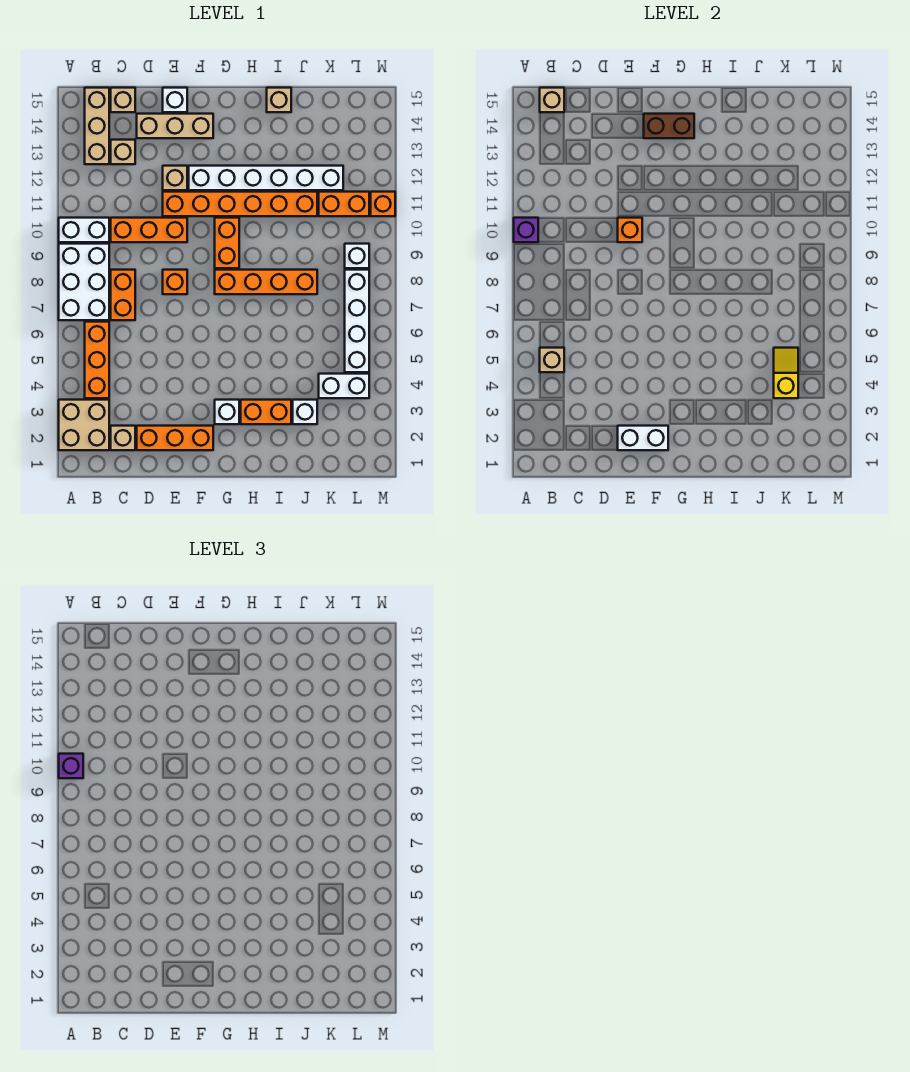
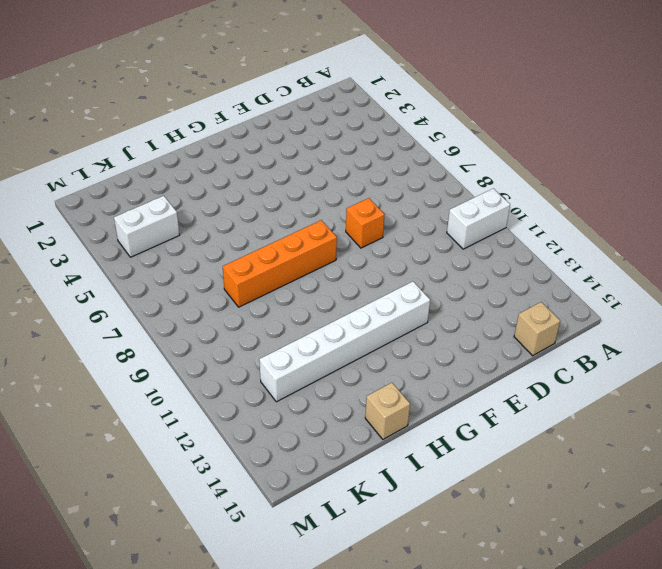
none -> tan brick A2:B3 level 1
none -> white brick A7:B9 level 1
none -> orange brick B4:B6 level 1
none -> tan brick B13:B15 level 1

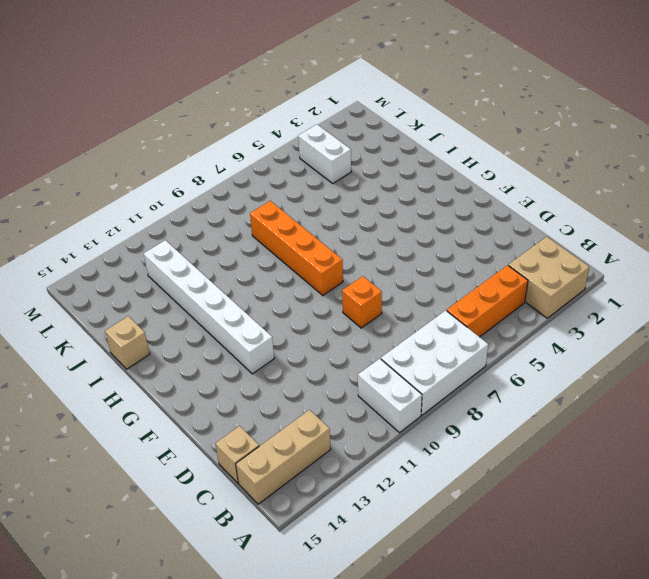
none -> tan brick C2 level 1
none -> orange brick C7:C8 level 1
none -> orange brick C10:E10 level 1
none -> tan brick C13 level 1

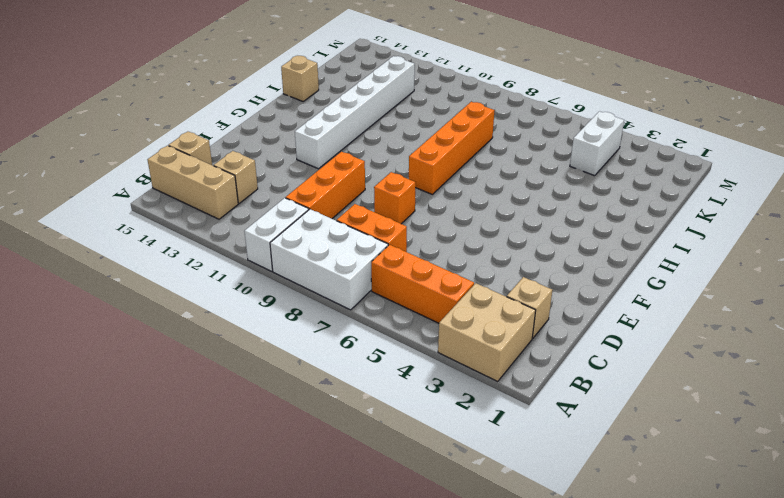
none -> orange brick D2:F2 level 1
none -> tan brick D14:F14 level 1
none -> orange brick E11:J11 level 1
none -> tan brick E12 level 1

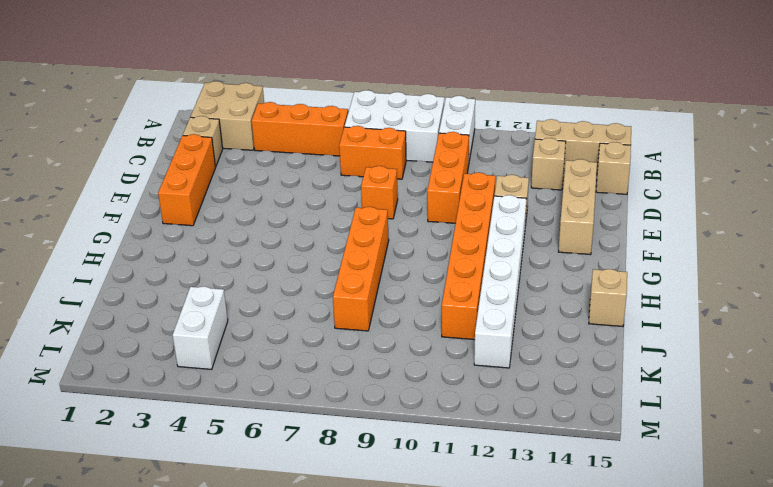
none -> white brick E15 level 1
none -> white brick G3 level 1
none -> orange brick G9:G10 level 1
none -> orange brick H3:I3 level 1

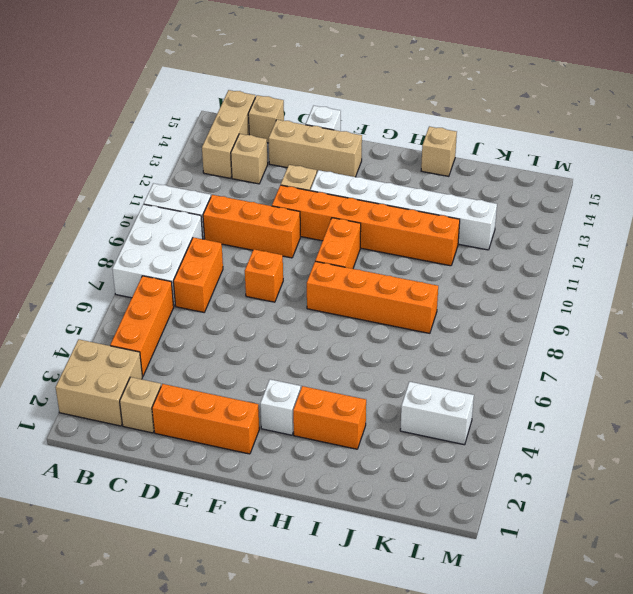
none -> white brick J3 level 1
none -> orange brick K11:L11 level 1
none -> white brick L5:L8 level 1
none -> white brick L9 level 1

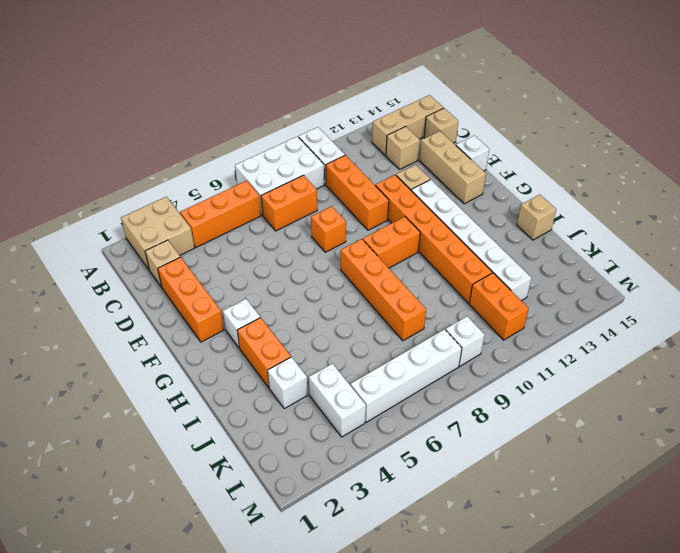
none -> orange brick M11 level 1
none -> purple brick A10 level 2
none -> tan brick B5 level 2
none -> tan brick B15 level 2

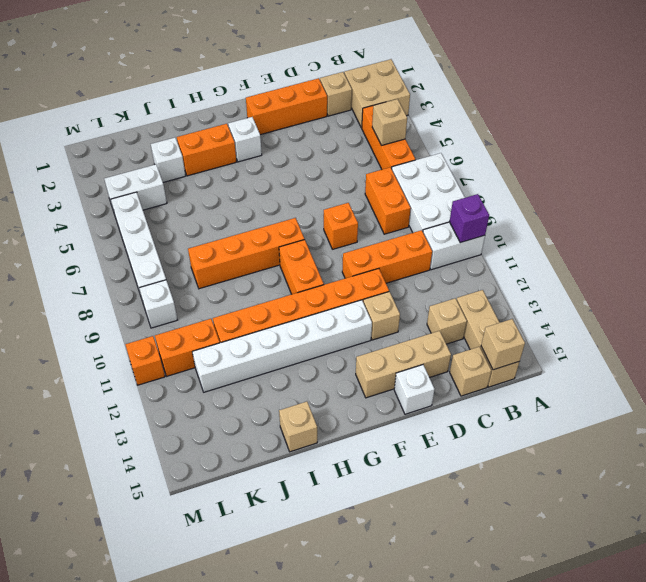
none -> white brick E2:F2 level 2
none -> orange brick E10 level 2
none -> brown brick F14:G14 level 2
none -> yellow slope K4:K5 level 2 top 4

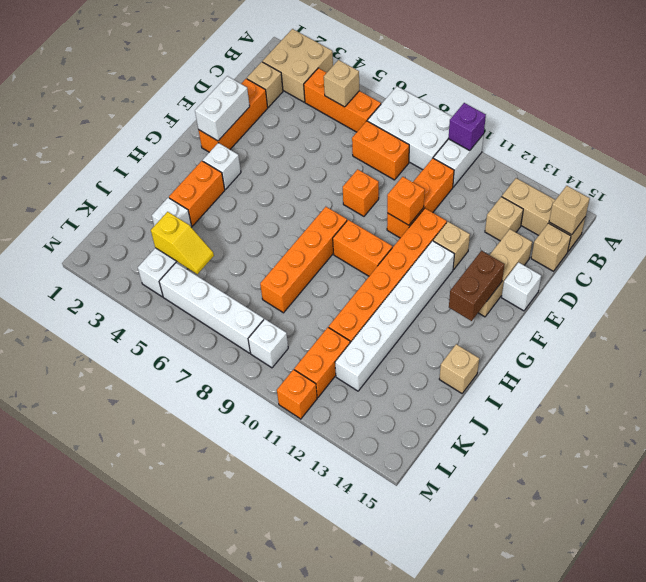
none -> purple brick A10 level 3

